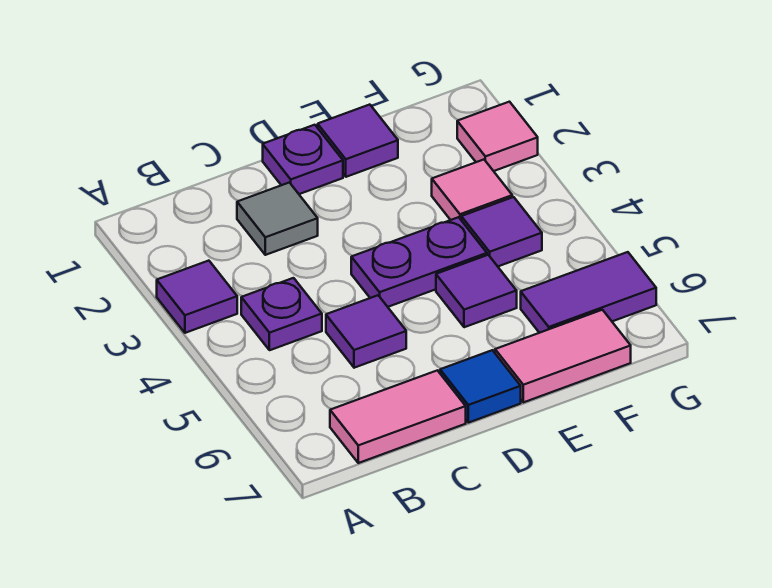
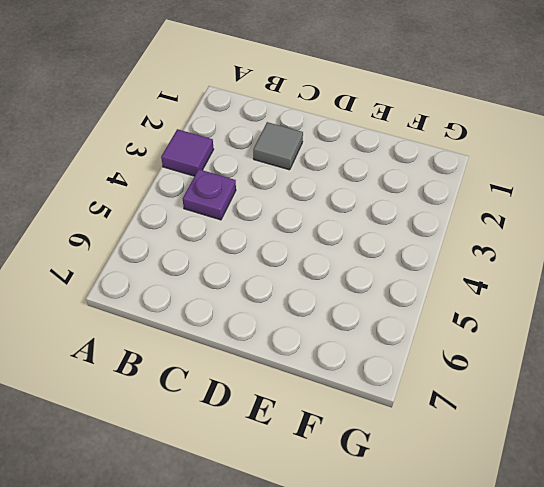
none -> pink tile B7:C7 level 1
none -> purple tile C5 level 1
none -> purple plate D1 level 1

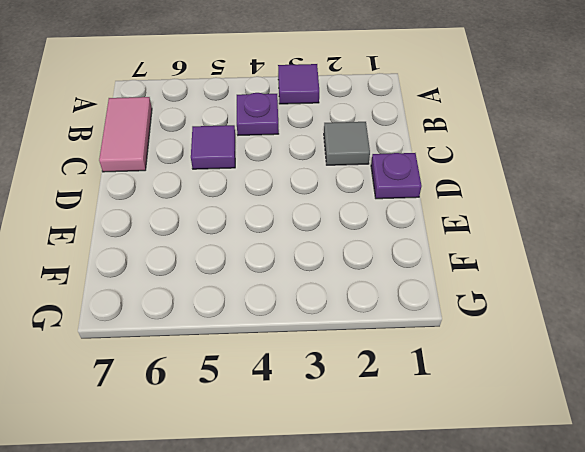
none -> purple plate D4:E4 level 1
none -> blue tile D7 level 1
none -> purple tile E1 level 1

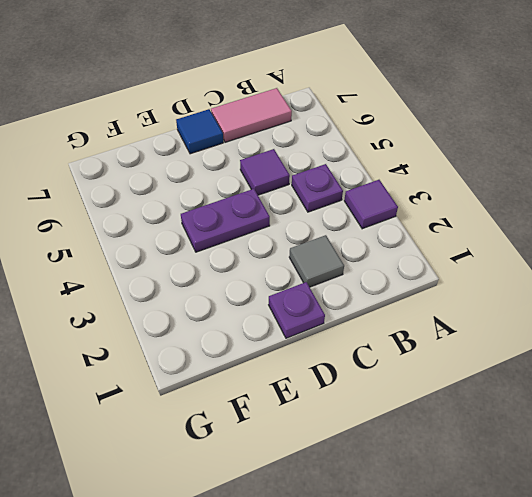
none -> purple tile E1 level 1
none -> purple tile E5 level 1
none -> pink tile E7:F7 level 1

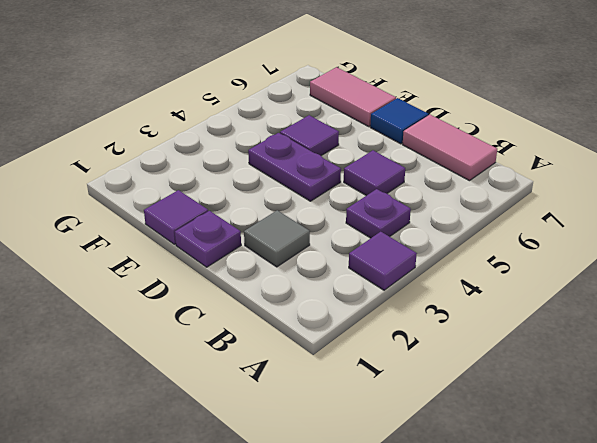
none -> pink tile F3 level 1
none -> purple tile F4 level 1
none -> purple tile F6:G6 level 1

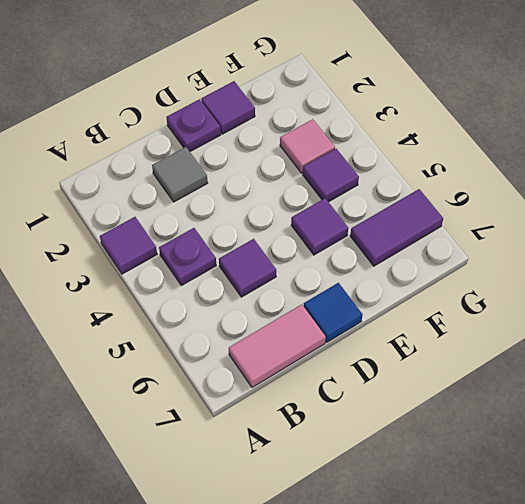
none -> purple plate D4:E4 level 1
none -> pink tile E7:F7 level 1
none -> pink tile G2 level 1

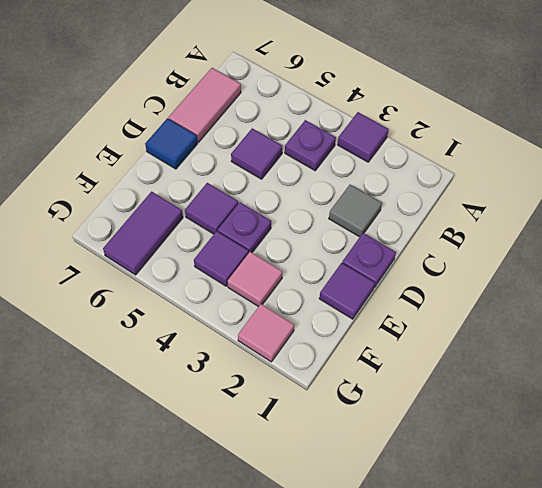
purple plate E4 level 1 -> purple plate D4:E4 level 1
none -> pink tile E7:F7 level 1

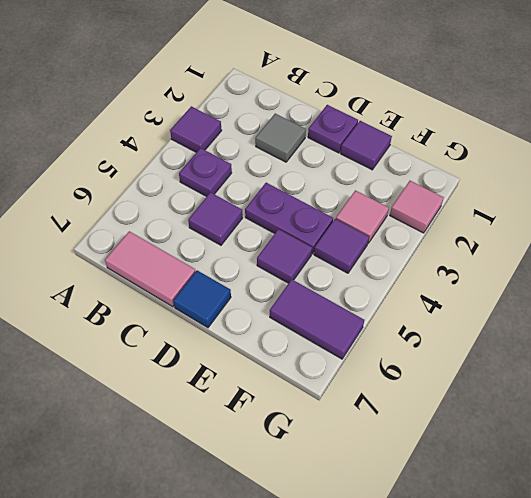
none -> pink tile E7:F7 level 1

